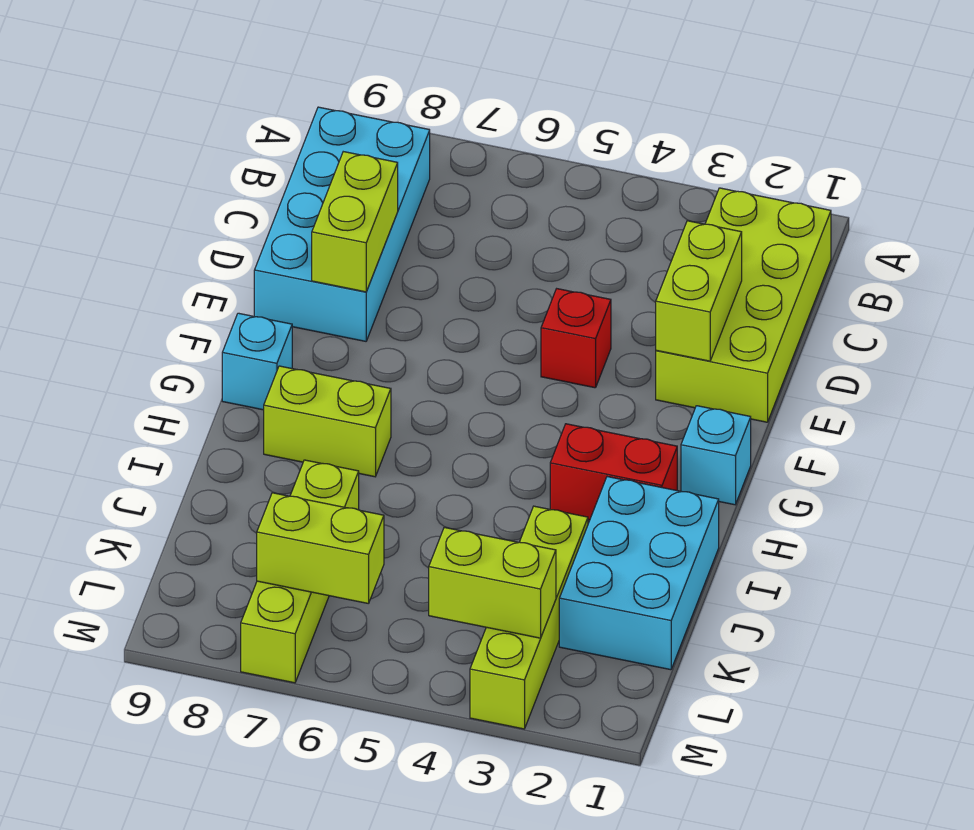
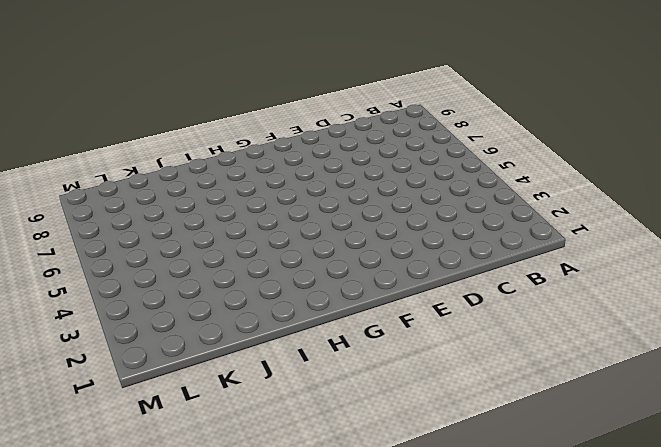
none -> lime brick B1:E2 level 1
none -> cyan brick B8:E9 level 1
none -> red brick E4 level 1

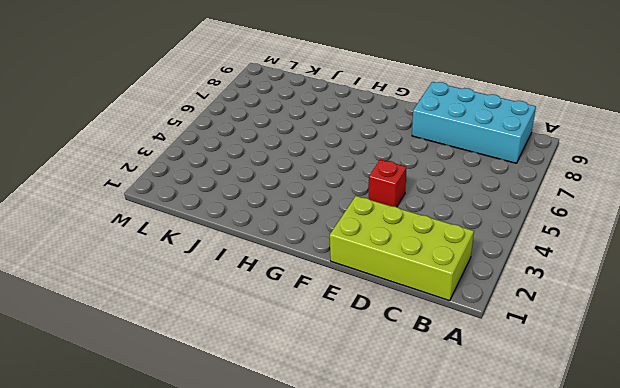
none -> cyan brick G1 level 1
none -> cyan brick G9 level 1
none -> red brick H2:H3 level 1

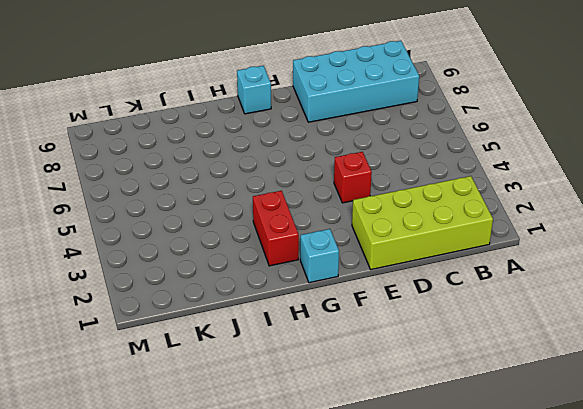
none -> lime brick H7:H8 level 1
none -> cyan brick I1:K2 level 1
none -> lime brick J3:M3 level 1

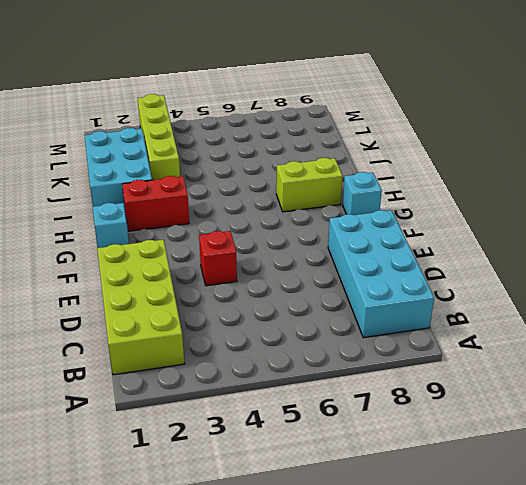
none -> lime brick J7:M7 level 1
none -> lime brick D2:E2 level 2
none -> lime brick D8:E8 level 2

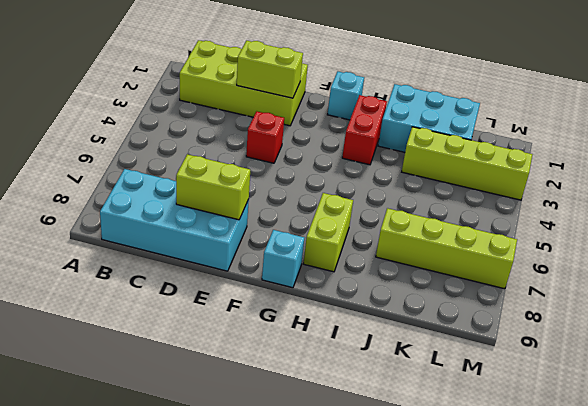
none -> lime brick L3:L4 level 2
none -> lime brick L6:L7 level 2

